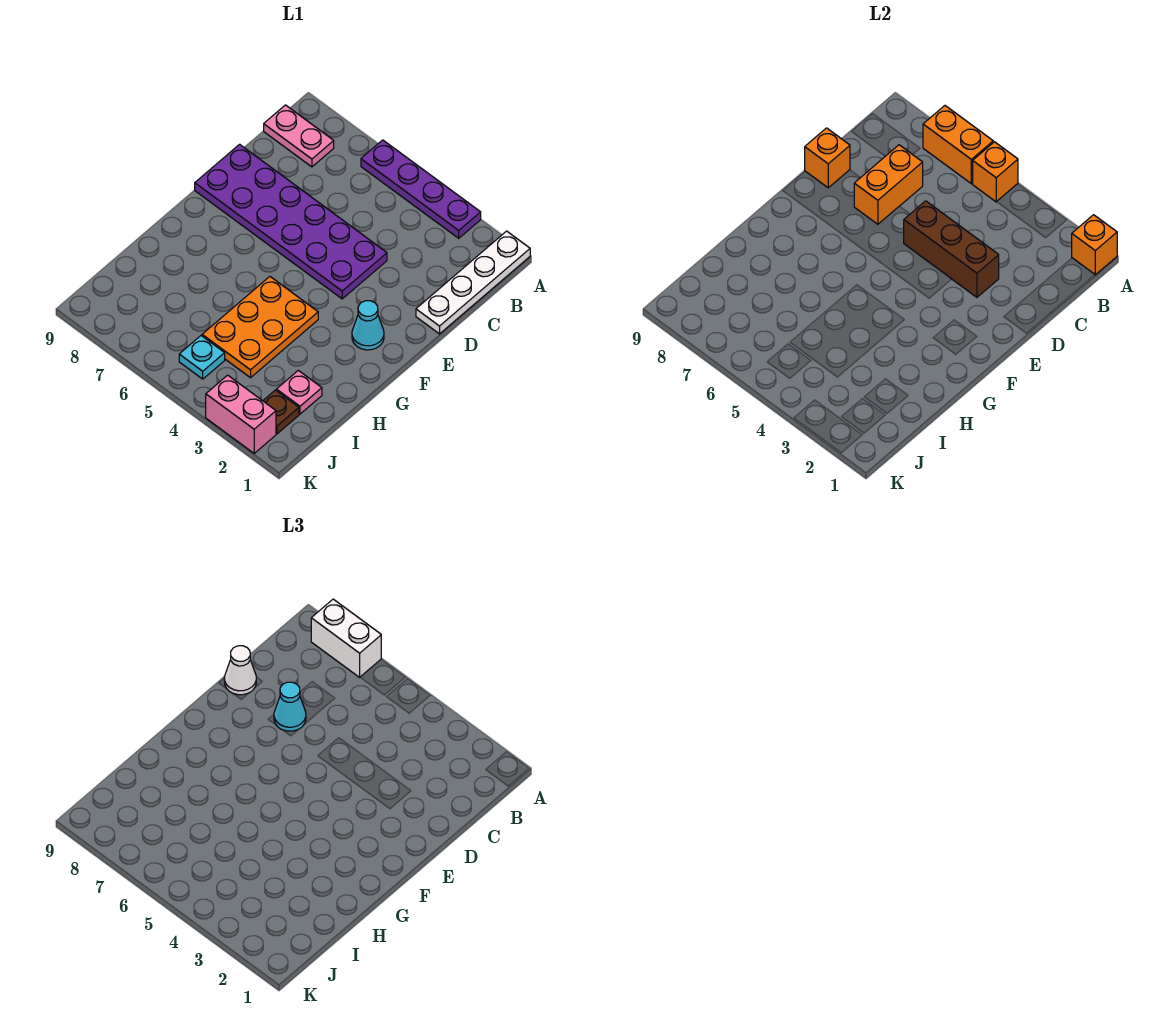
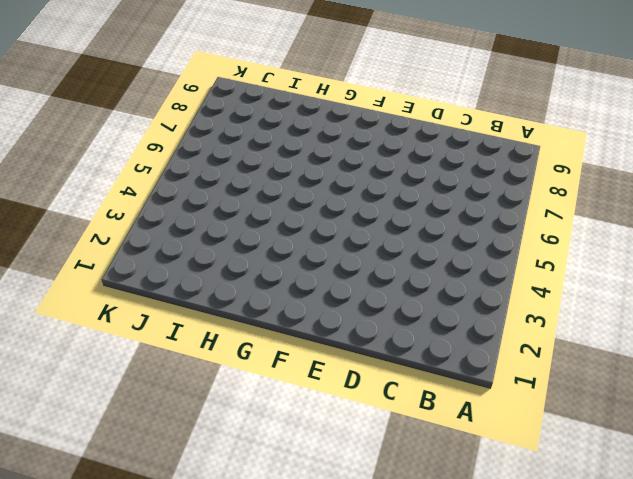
none -> white plate A1:D1 level 1
none -> purple plate A3:A6 level 1
none -> pink plate B8:B9 level 1

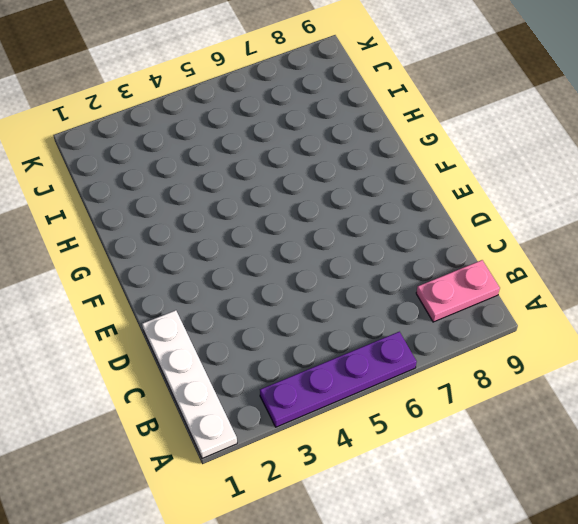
none -> purple plate D4:E9 level 1
none -> cyan cone F2 level 1
none -> orange plate G4:I5 level 1

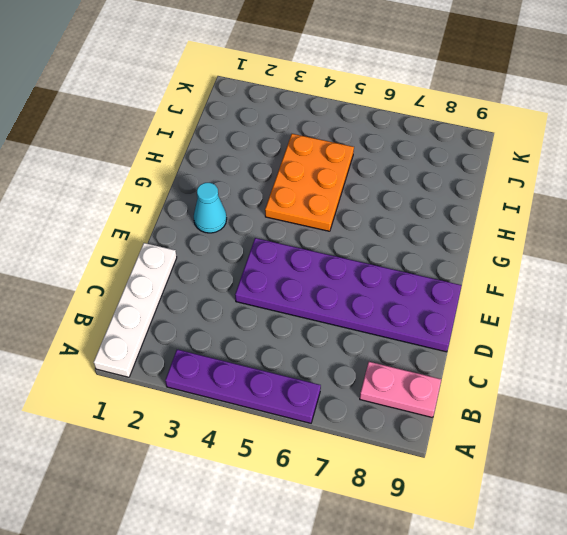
none -> pink plate I2 level 1
none -> brown plate J2 level 1
none -> cyan plate J5 level 1

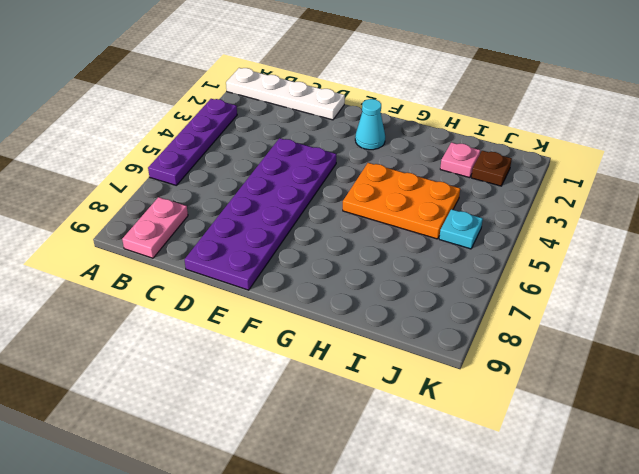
none -> pink brick K2:K3 level 1
none -> orange brick A1 level 2
none -> orange brick A5 level 2

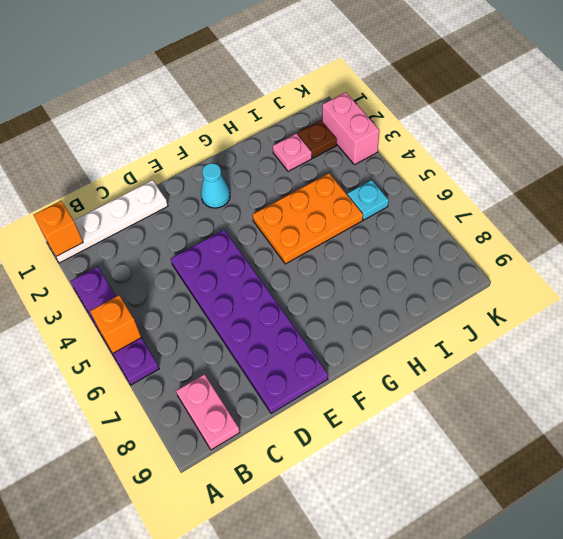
none -> orange brick A6:A7 level 2
none -> orange brick C7:D7 level 2
none -> brown brick D3:D5 level 2

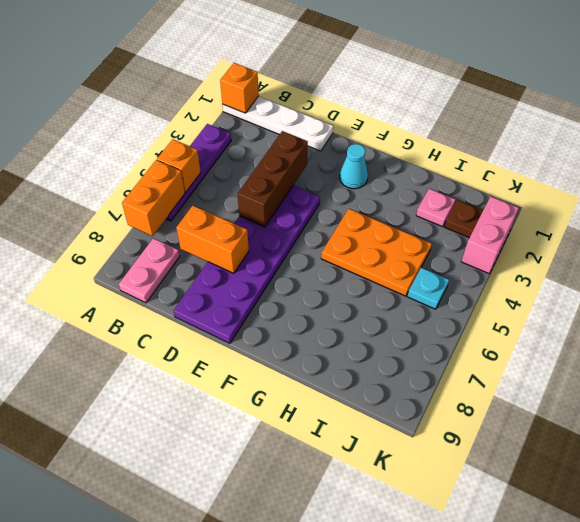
none -> orange brick D9 level 2
none -> white brick A7:A8 level 3
none -> cyan cone D7 level 3

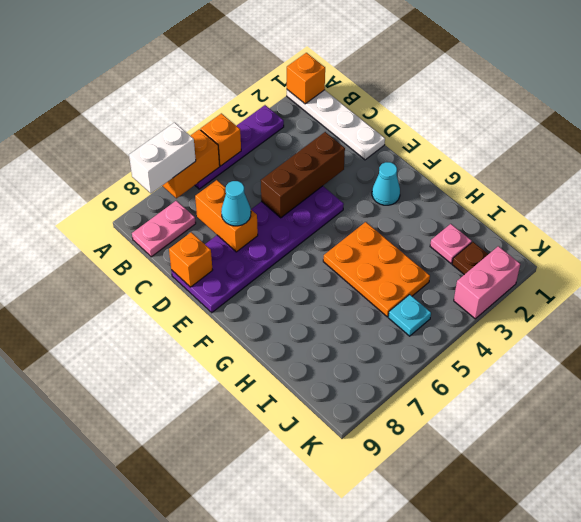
none -> white cone D9 level 3

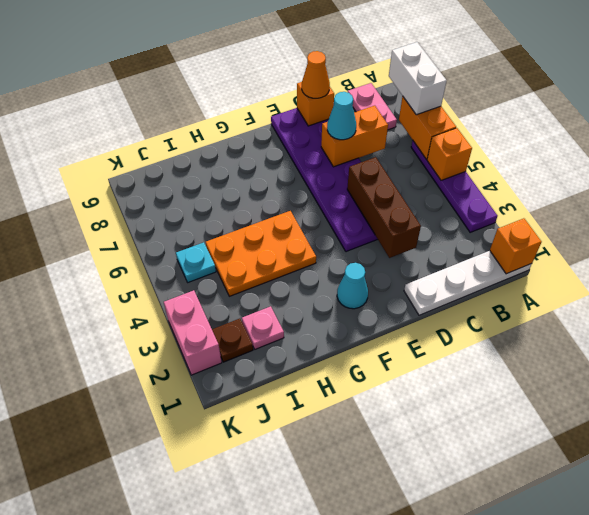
orange cone D9 level 3 -> white cone D9 level 3

